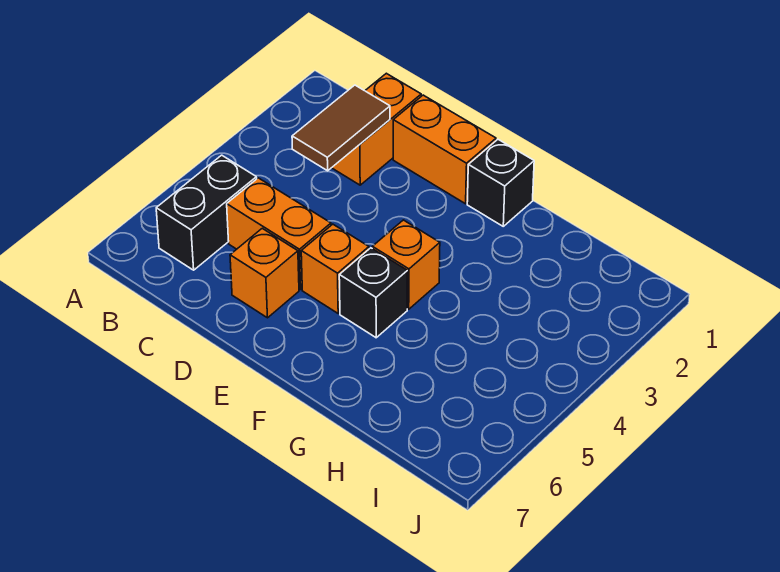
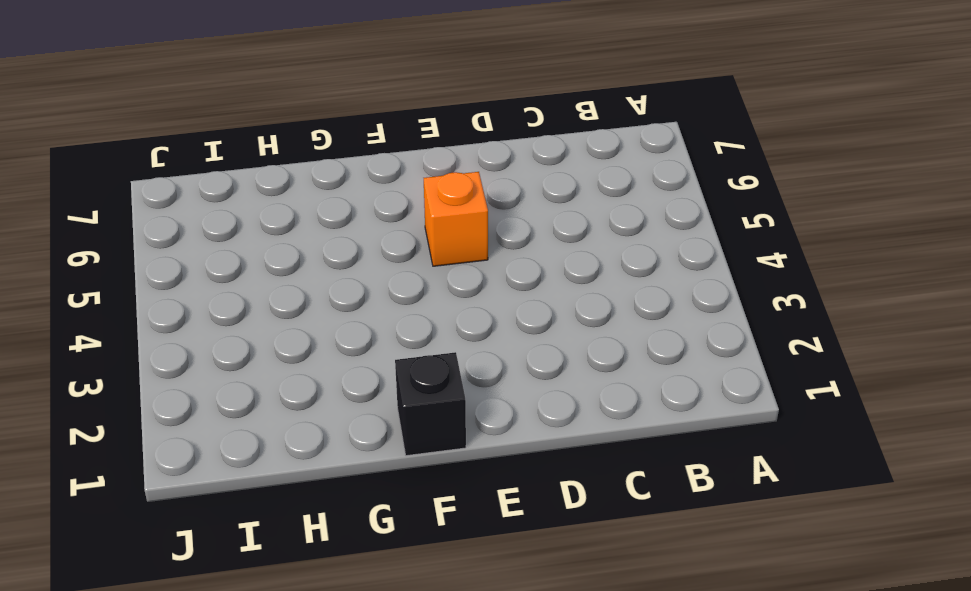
none -> black brick B5:B6 level 1
none -> orange brick C1:C2 level 1

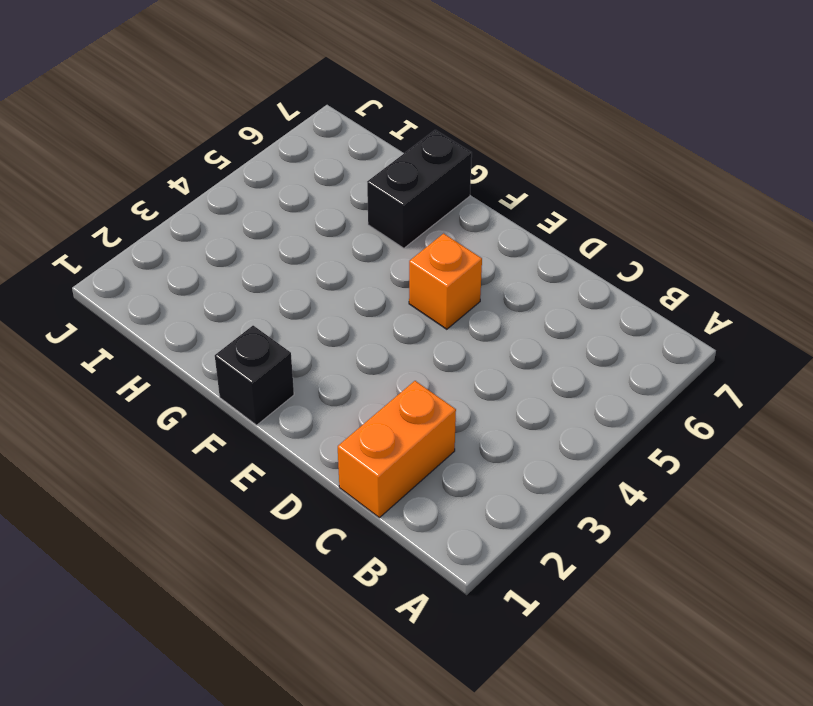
black brick G6:G7 level 1 -> black brick B5:B6 level 1
none -> orange brick C5:D5 level 1
none -> orange brick D1:E1 level 1

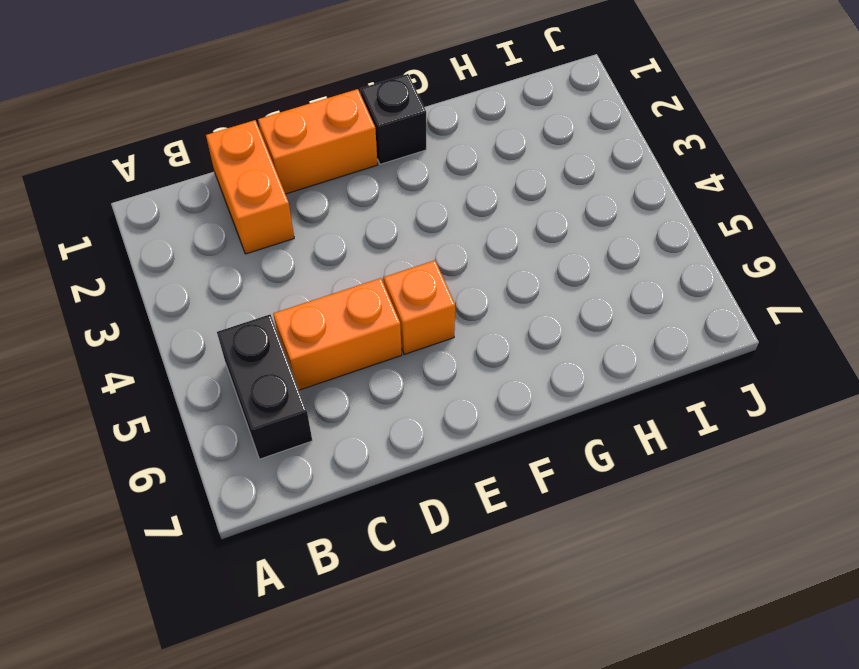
none -> orange brick D6 level 1
none -> orange brick F4 level 1

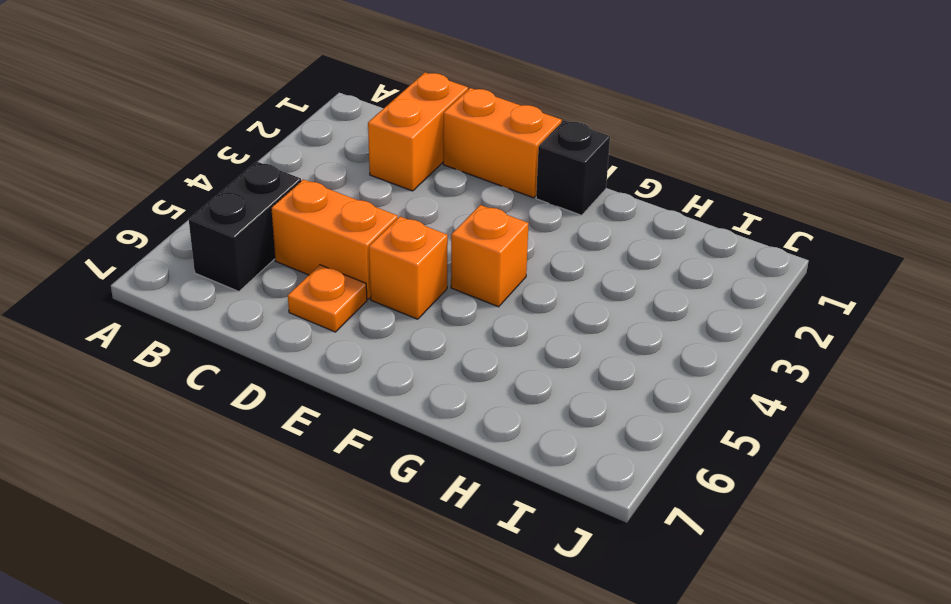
orange plate D6 level 1 -> orange brick D6 level 1
none -> black brick F5 level 1
none -> brown tile C2:C3 level 2

